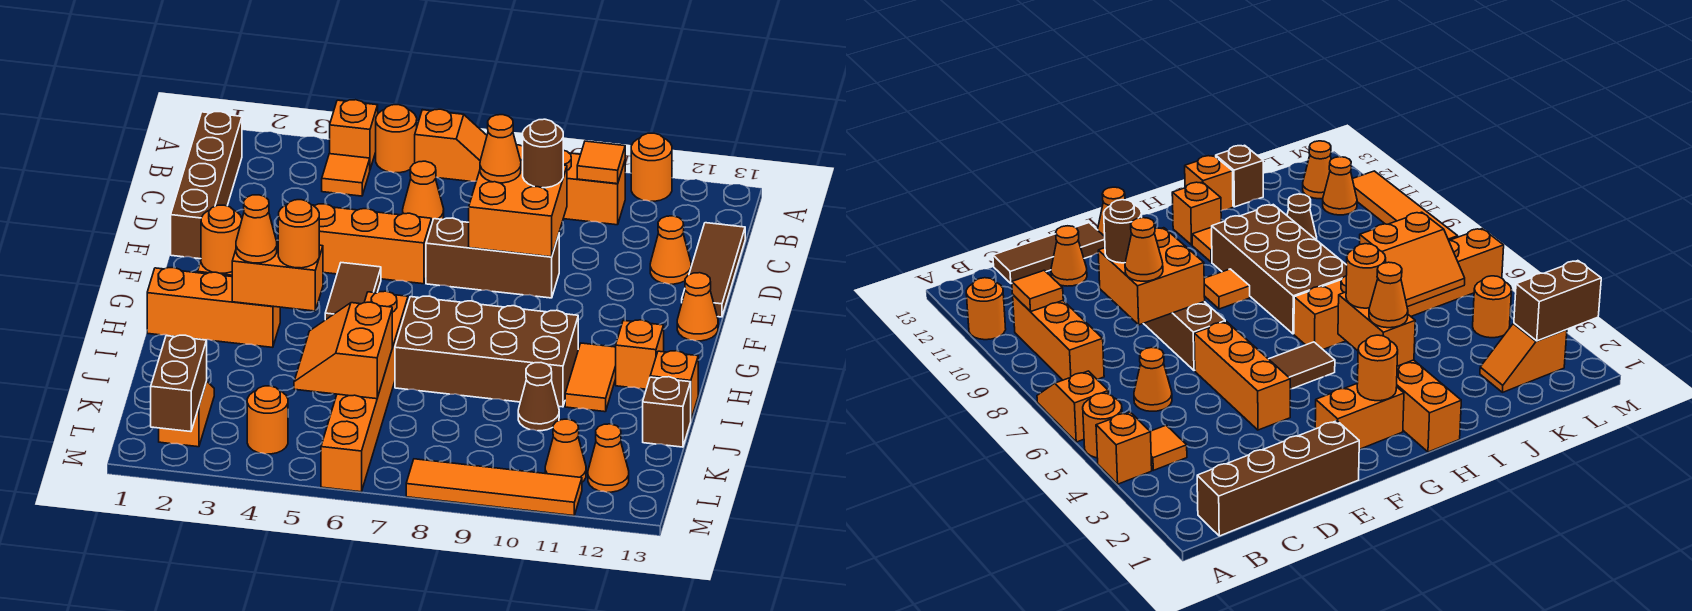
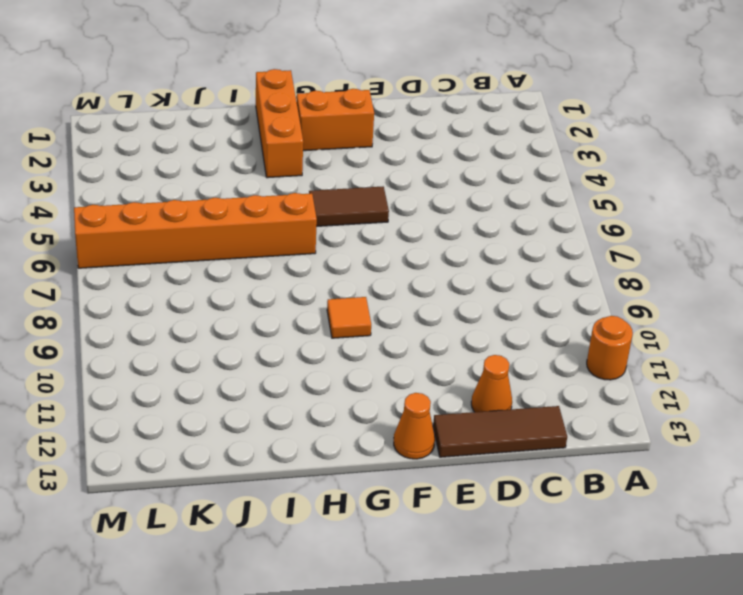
none -> orange brick A4 level 1
none -> orange round brick A5 level 1
none -> orange slope A6:A7 level 1 top 6
none -> brown brick B1:E1 level 1

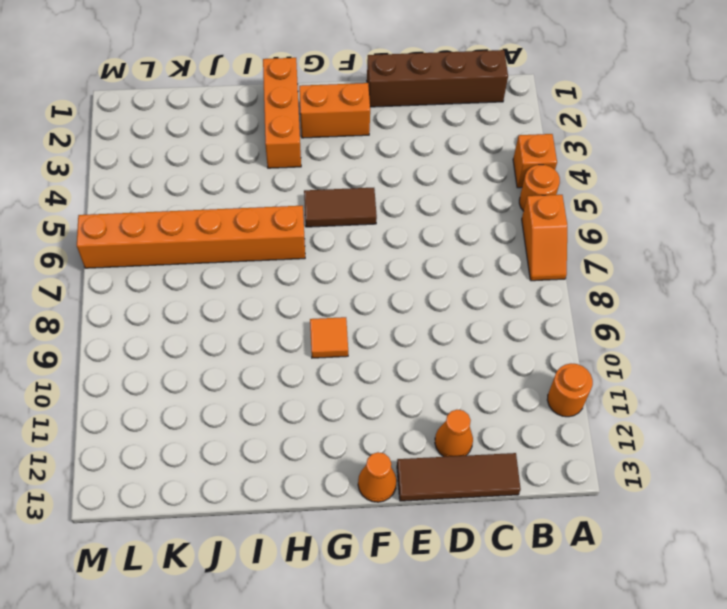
none -> orange tile B4 level 1
none -> orange brick B8:B10 level 1
none -> orange cone C6 level 1
none -> orange brick E4:E6 level 1

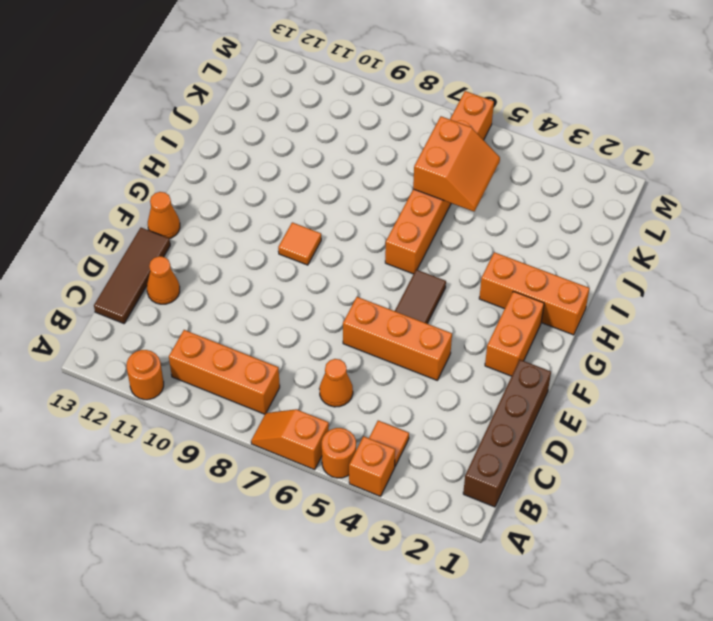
none -> brown brick E7:E9 level 1
none -> brown brick H7:I10 level 1
none -> orange tile H11:I11 level 1
none -> orange brick H12 level 1

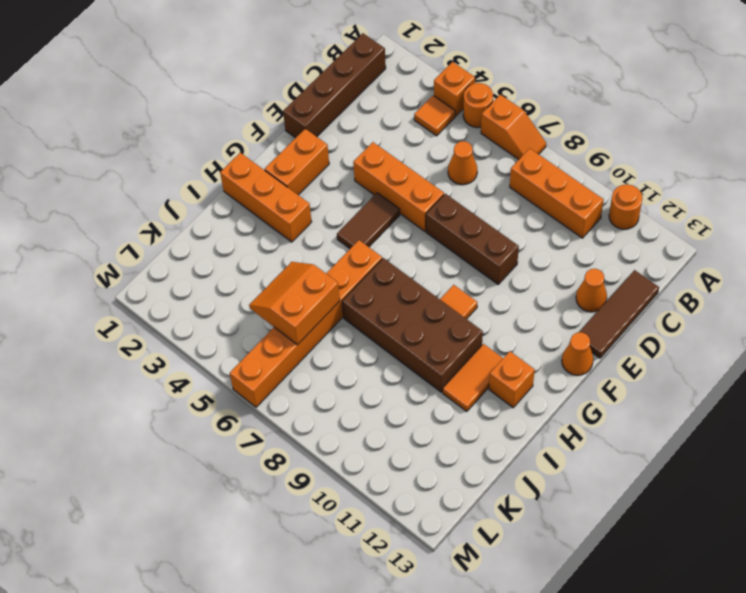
none -> orange brick I13 level 1
none -> brown cone J10 level 1
none -> brown brick J13 level 1
none -> orange slope K2:L2 level 1 top L

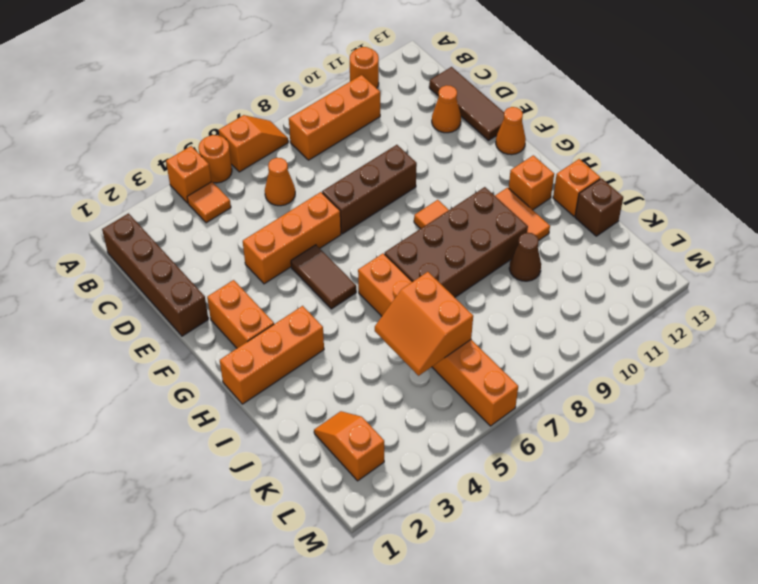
none -> orange round brick L4 level 1
none -> orange cone L11 level 1
none -> orange cone L12 level 1
none -> orange tile M8:M11 level 1

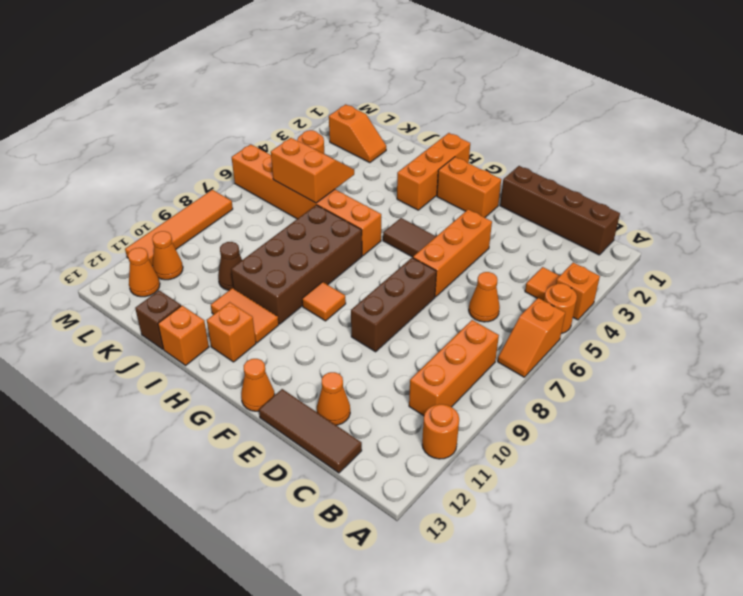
none -> orange tile B10 level 2
none -> orange brick D8:E9 level 2
none -> orange round brick G2 level 2
none -> orange brick H3:H4 level 2

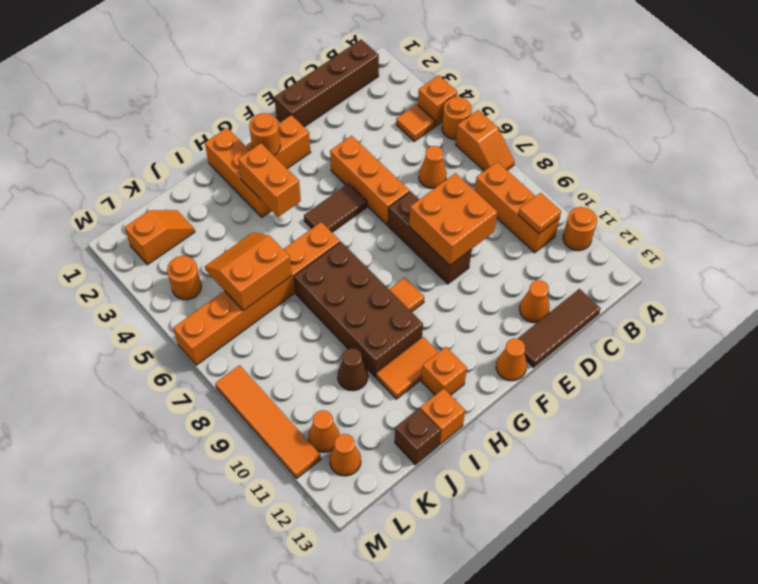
none -> brown brick L2:M2 level 2
none -> orange cone D8 level 3
none -> brown round brick D9 level 3
none -> orange cone H3 level 3

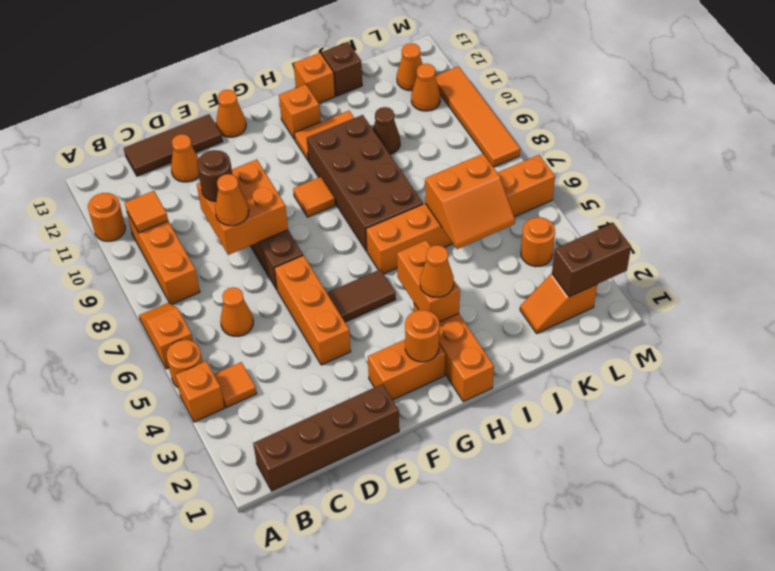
none -> orange round brick H4 level 3

